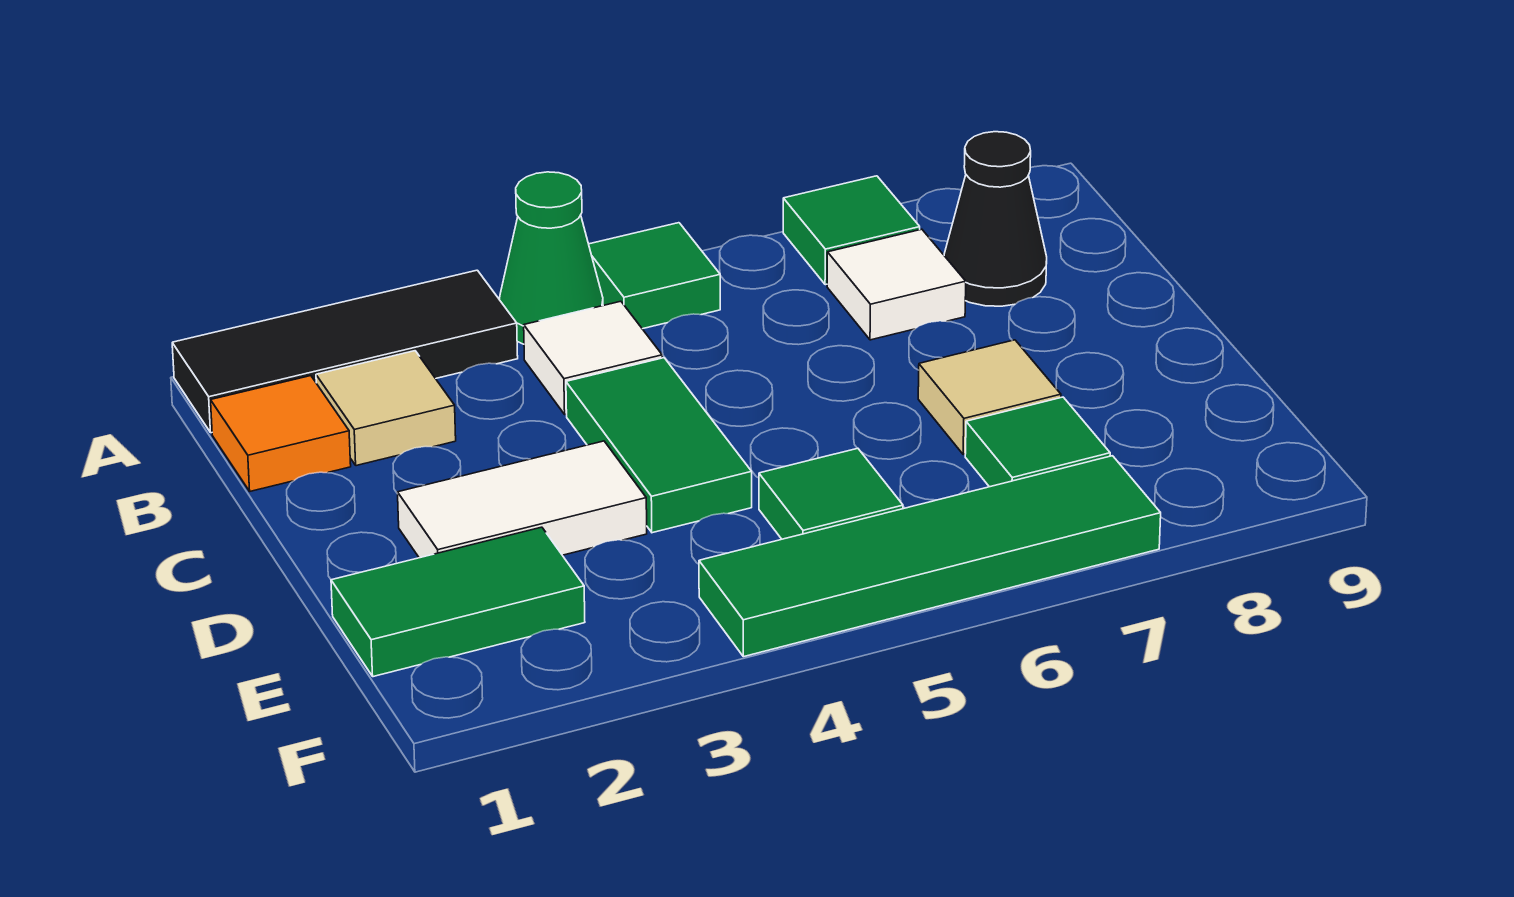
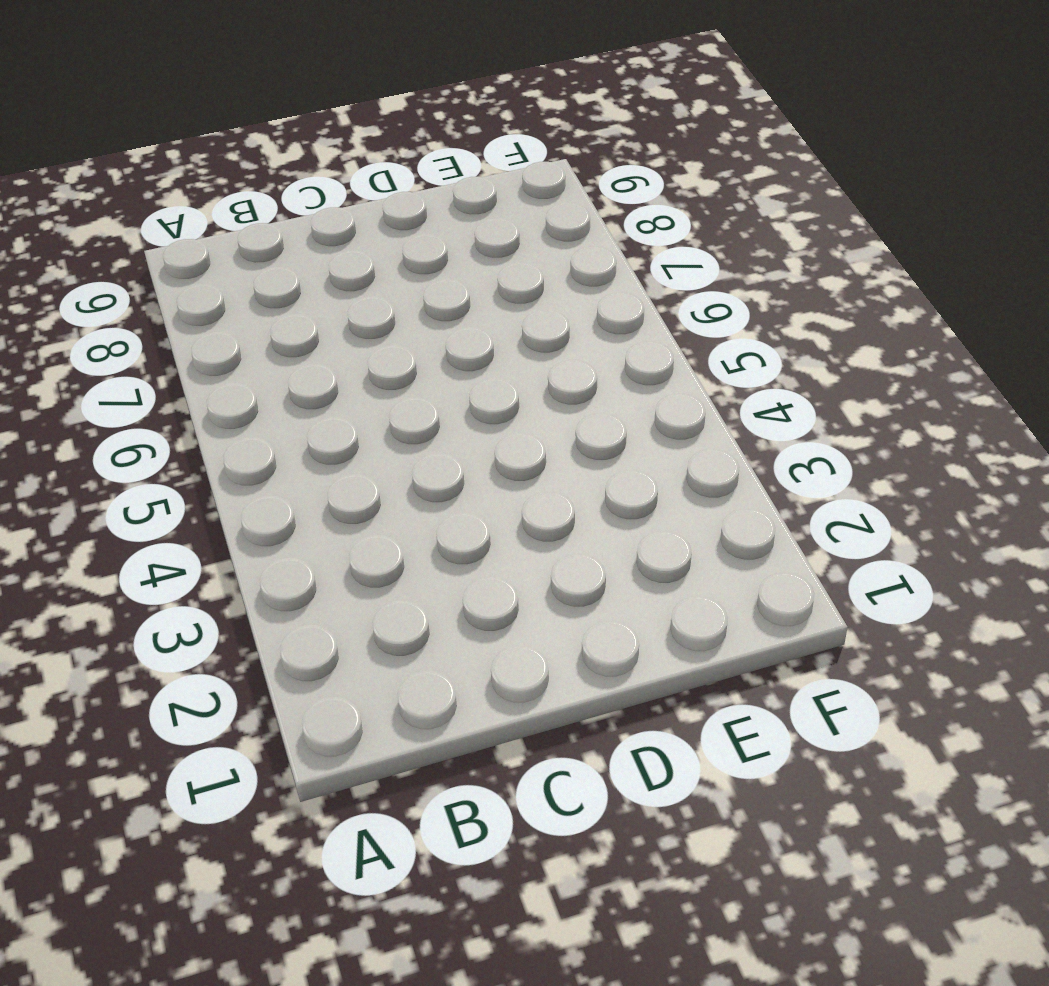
none -> black tile A1:A3 level 1
none -> green cone A4 level 1
none -> green tile A5 level 1

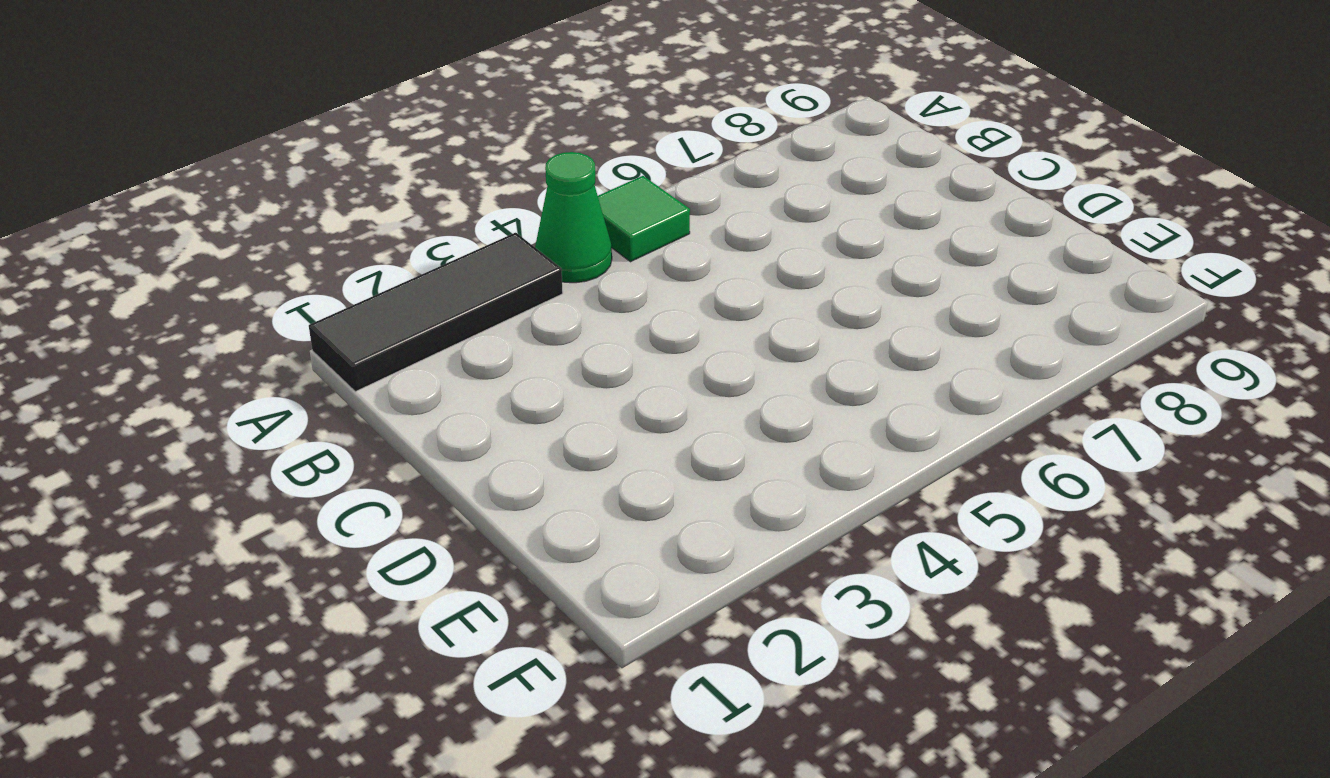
none -> green tile A7 level 1
none -> orange tile B1 level 1
none -> tan tile B2 level 1

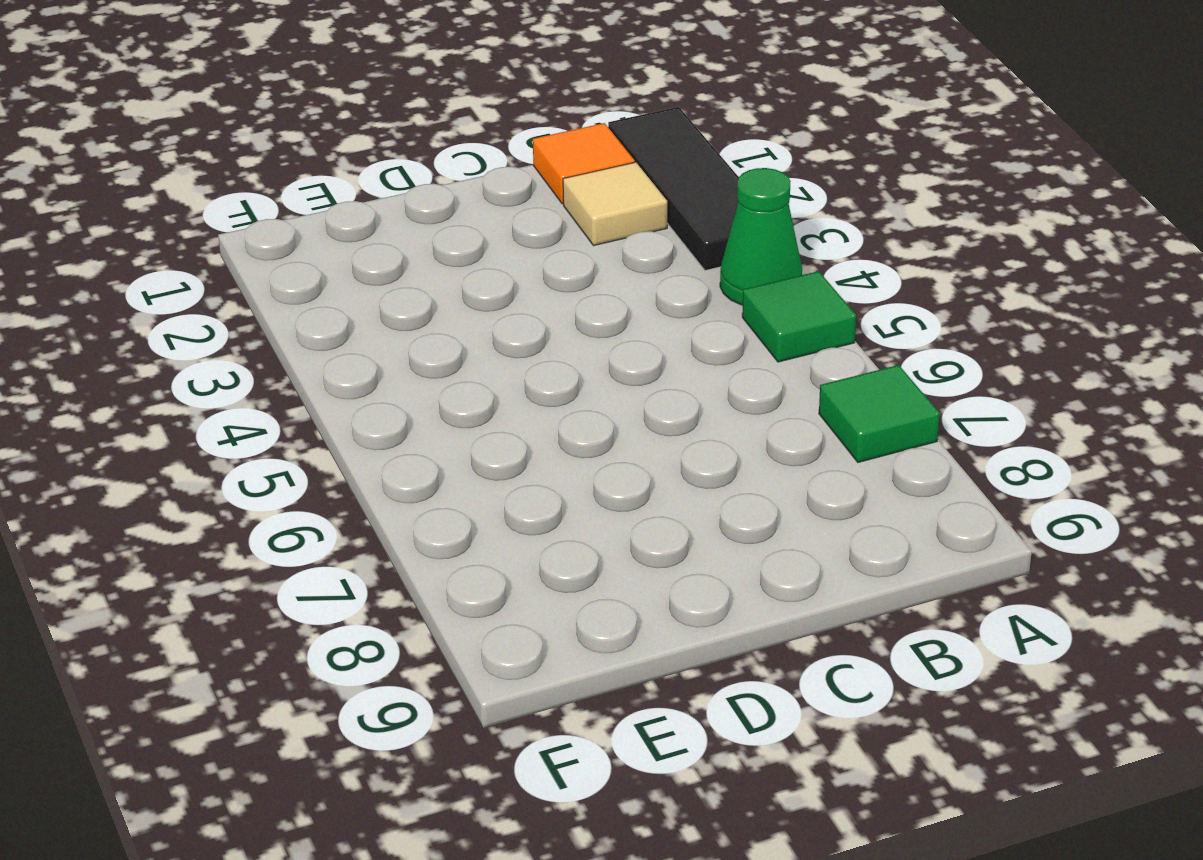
none -> white tile B4 level 1
none -> white tile B7 level 1
none -> black cone B8 level 1

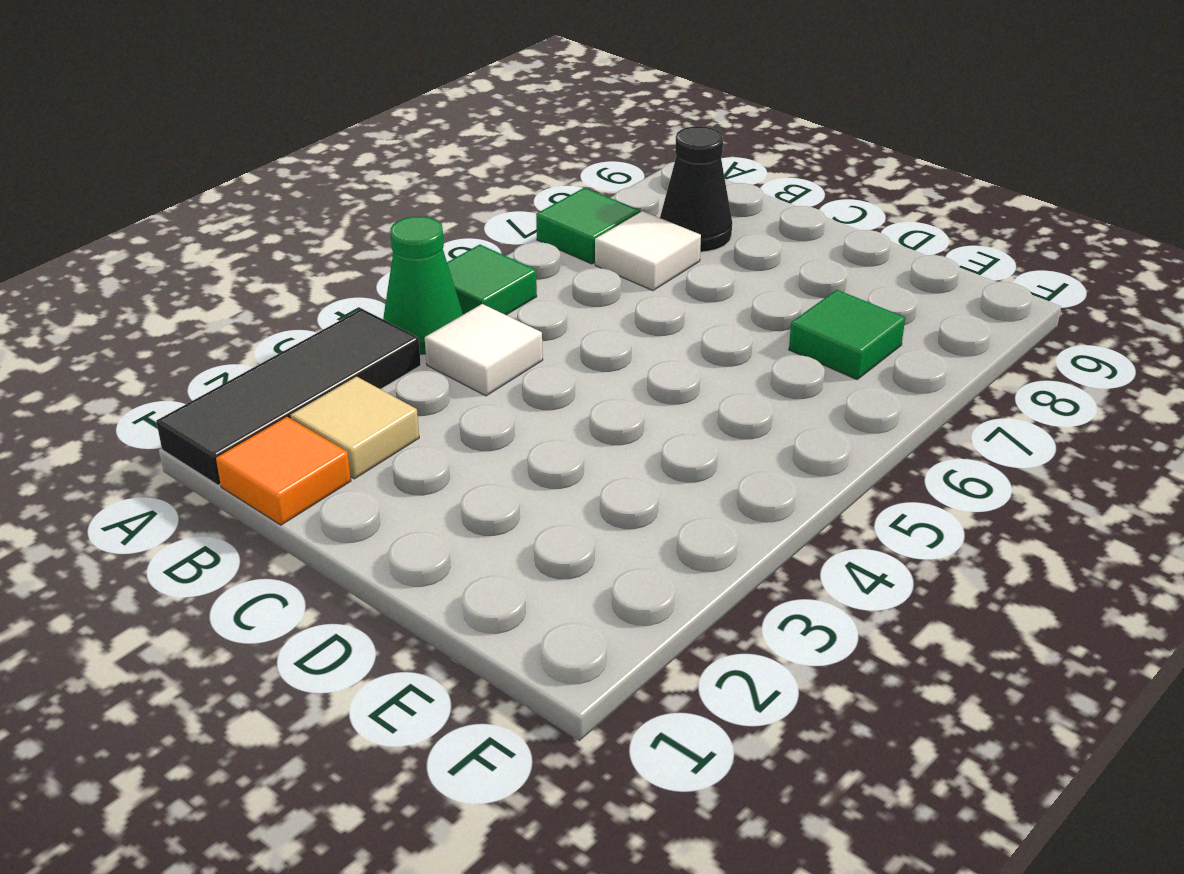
none -> green tile C4:D4 level 1
none -> white tile D2:D3 level 1
none -> tan tile D7 level 1

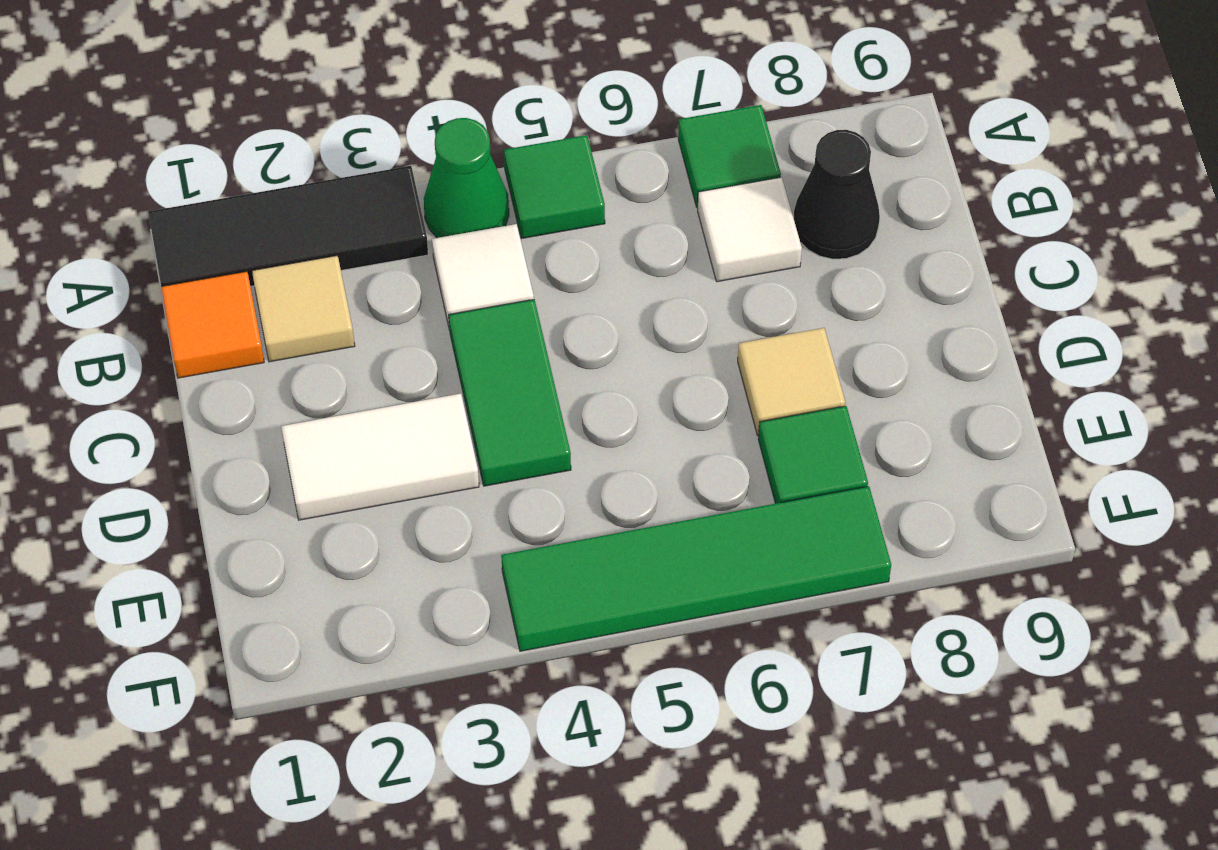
none -> green tile E1:E2 level 1
none -> green tile E5 level 1

